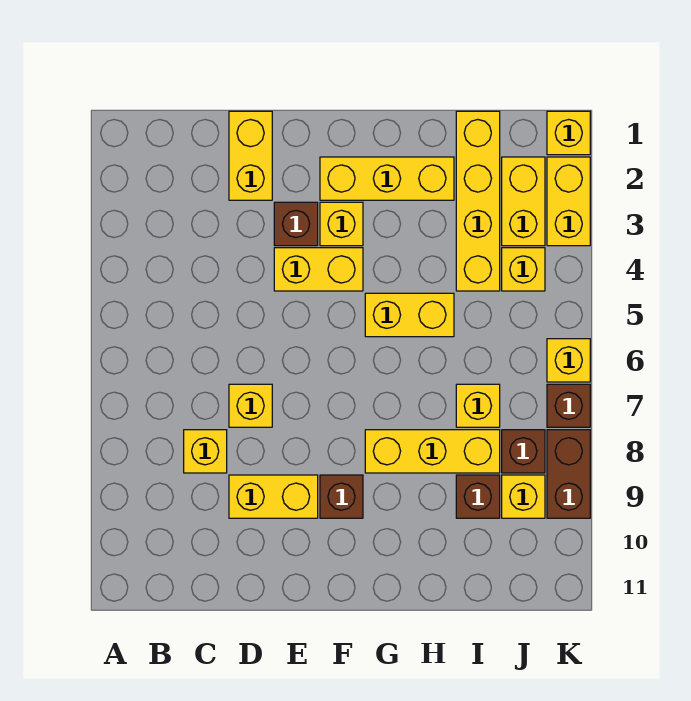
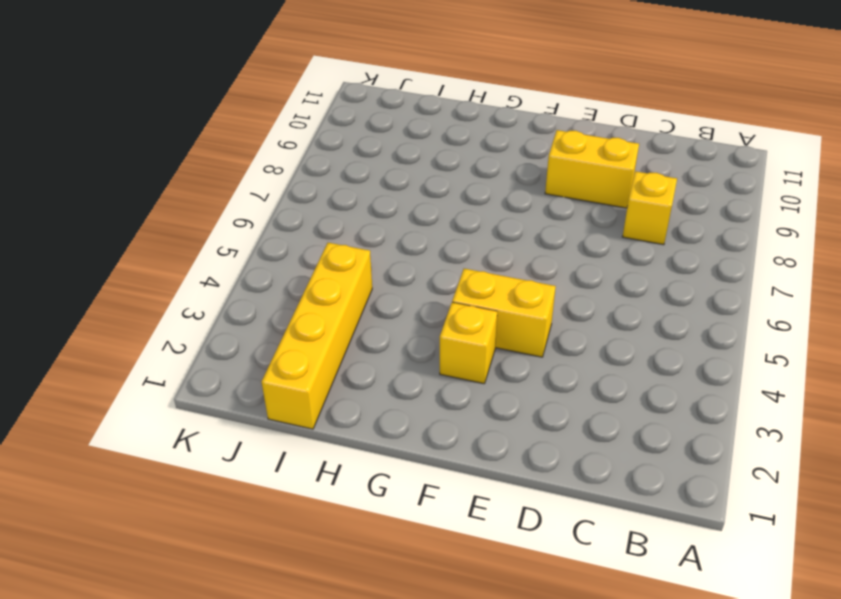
none -> yellow brick D1:D2 level 1
none -> yellow brick D7 level 1
none -> brown brick E3 level 1

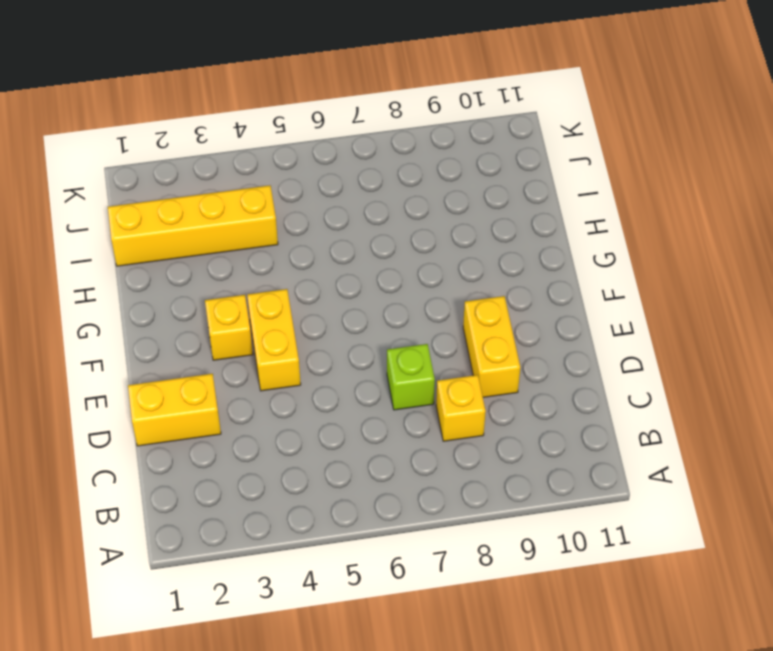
lime brick D7 level 1 -> yellow brick D7 level 1
none -> brown brick E3 level 1
none -> yellow brick F2:H2 level 1
none -> brown brick F9 level 1

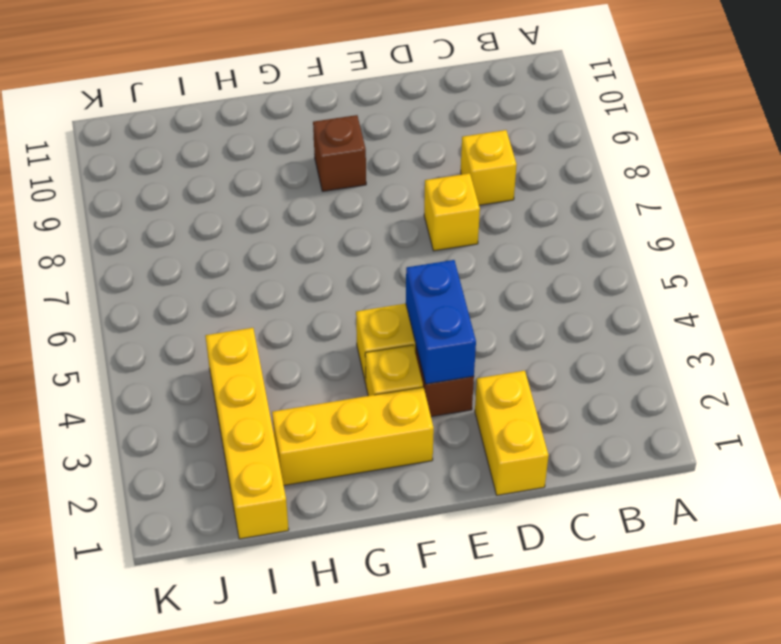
blue brick E3:E4 level 2 -> none
none -> yellow brick D9:E9 level 1
none -> yellow brick G5:H5 level 1
none -> yellow brick G8:I8 level 1

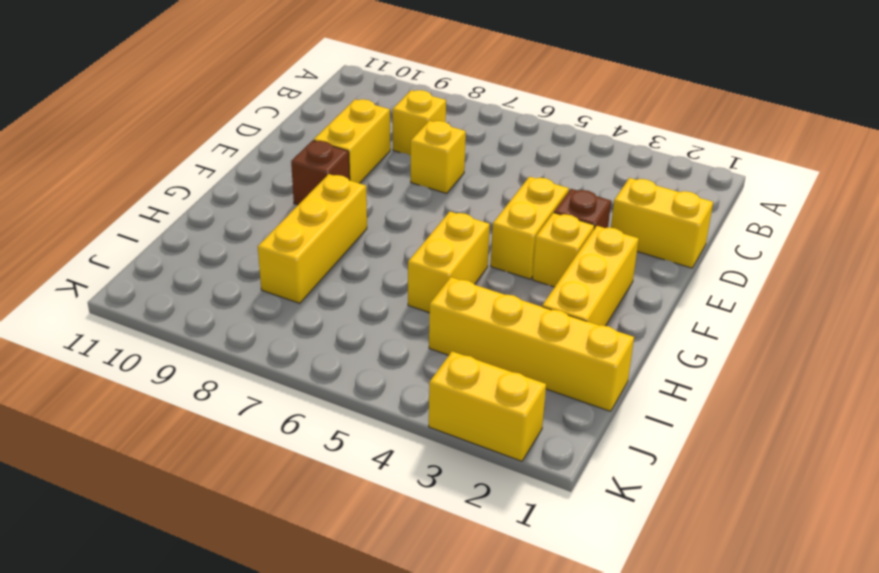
none -> yellow brick I7 level 1
none -> brown brick I9 level 1
none -> yellow brick J2:J3 level 1

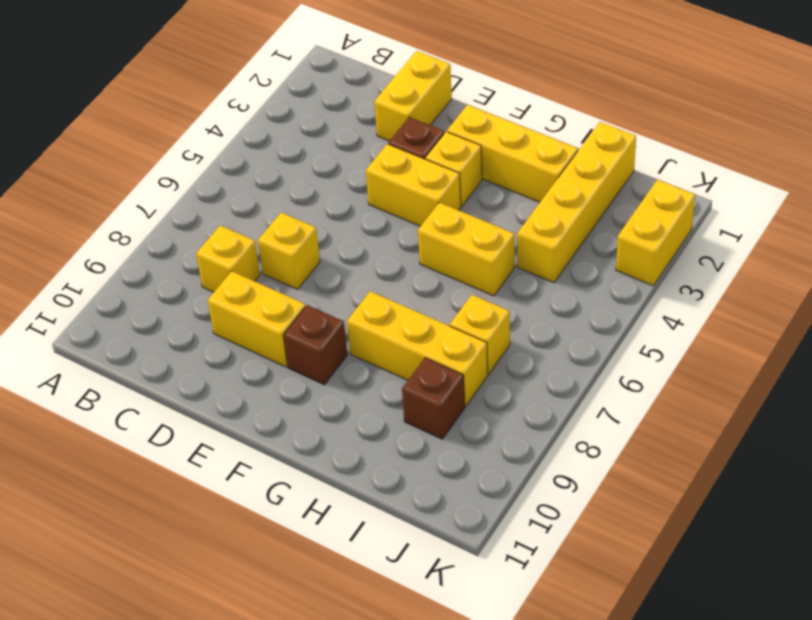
none -> yellow brick J2:J3 level 1
none -> yellow brick J4 level 1
none -> brown brick J8 level 1

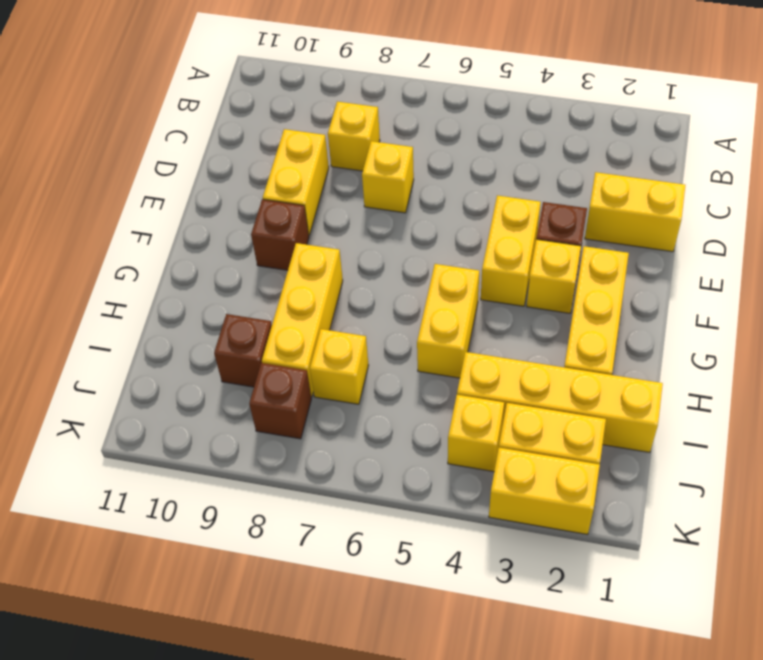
none -> yellow brick J9 level 1
none -> yellow brick K1 level 1
none -> yellow brick K6 level 1

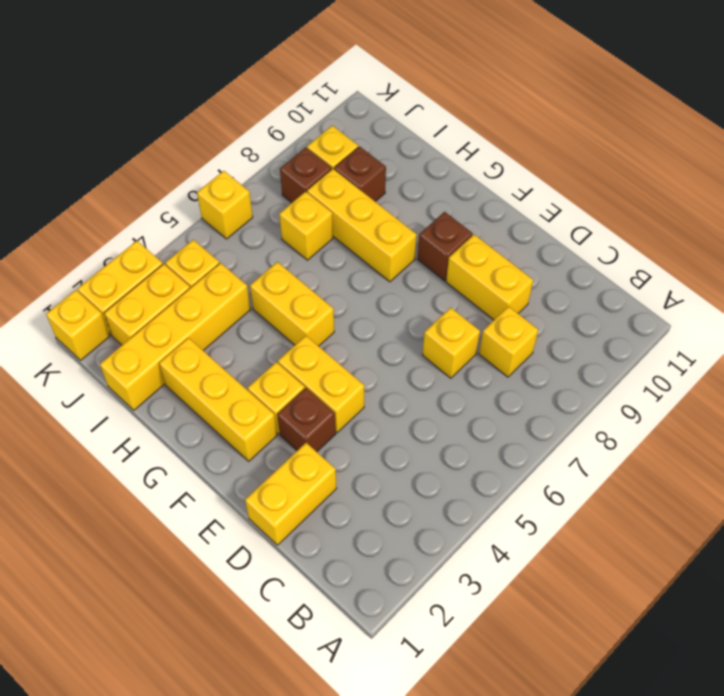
none -> brown brick K7 level 1
none -> brown brick K8:K9 level 1

